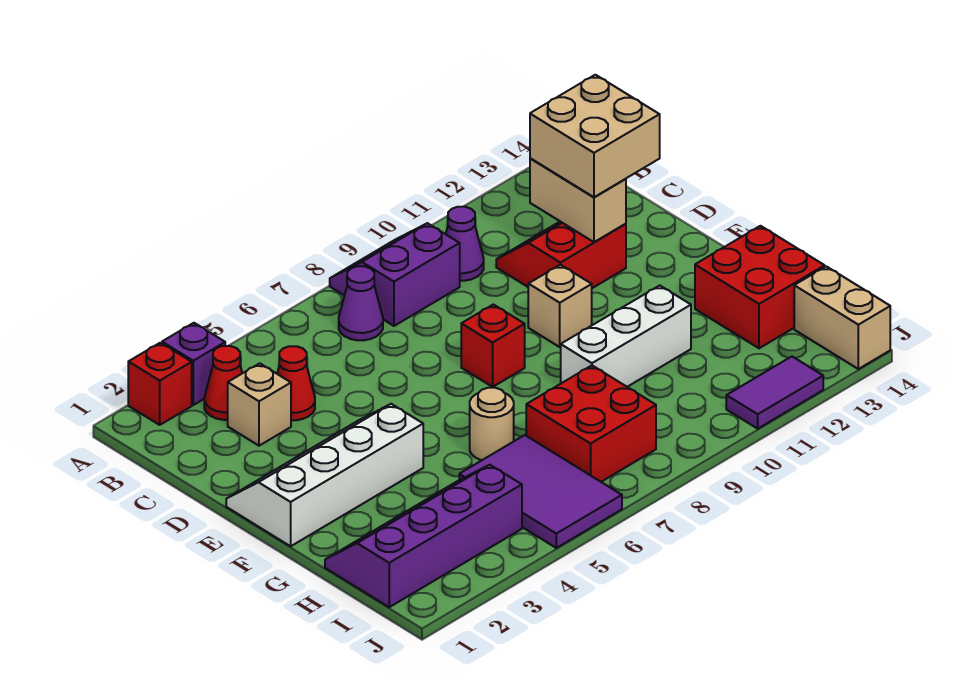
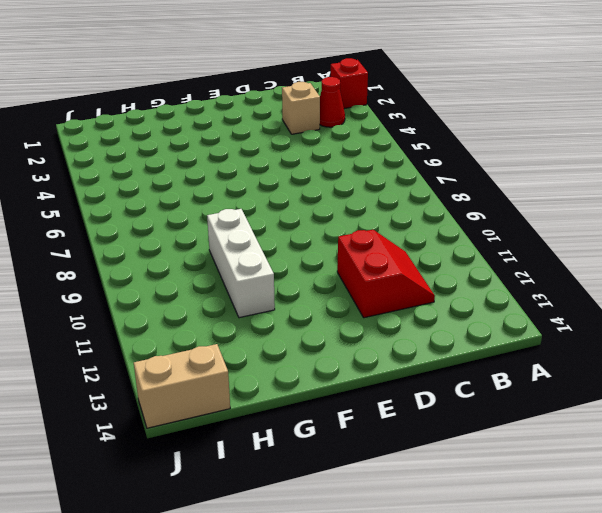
none -> purple brick A3 level 1
none -> purple slope A8:B9 level 1 top B
none -> purple cone B7 level 1

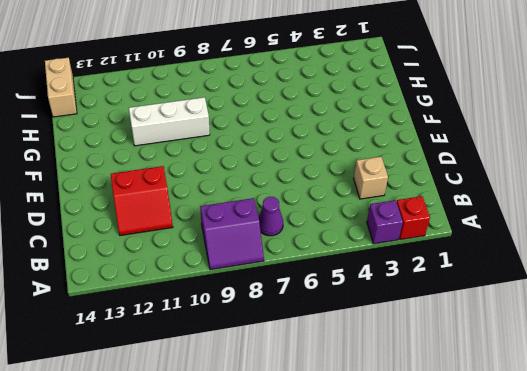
none -> red cone B3 level 1
none -> purple cone B10 level 1
none -> red cone C4 level 1

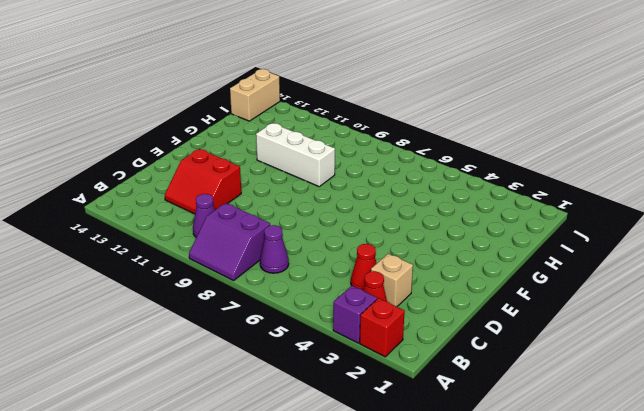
none -> white slope E1:F4 level 1 top F
none -> red brick E8 level 1
none -> tan brick E10 level 1

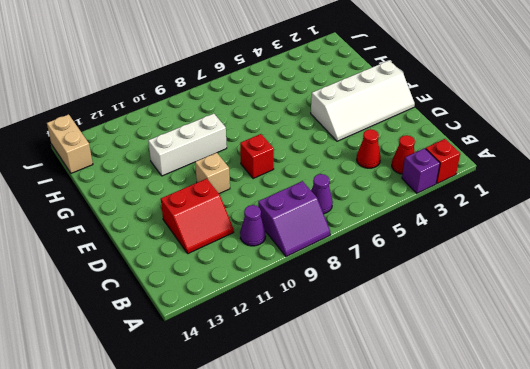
none -> tan brick C3 level 1
none -> tan round brick G6 level 1
none -> red brick G13:H14 level 1

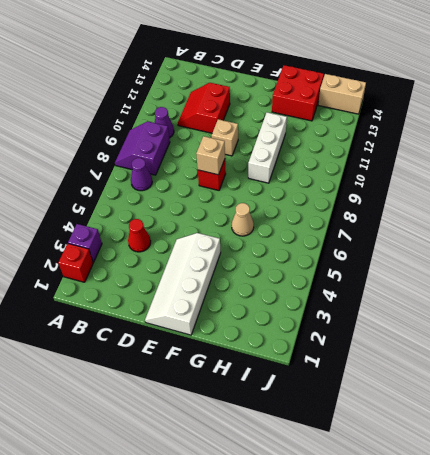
tan brick E8 level 2 -> tan brick C3 level 1
tan cone G6 level 1 -> tan round brick G6 level 1
none -> red cone B3 level 1
none -> purple slope H1:I4 level 1 top I
none -> purple tile H5:J6 level 1

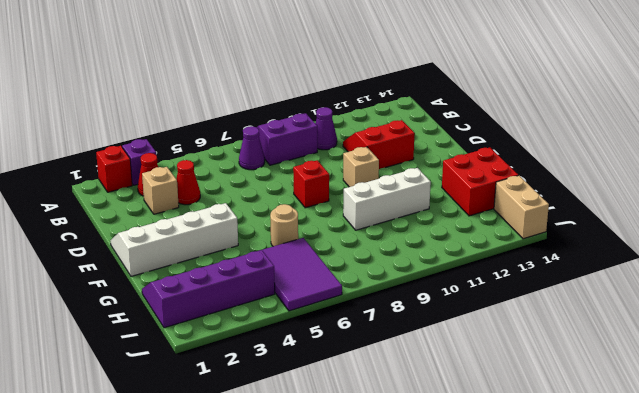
none -> red brick H7:I8 level 1
none -> purple tile J11:J12 level 1
none -> tan brick C12:D12 level 2

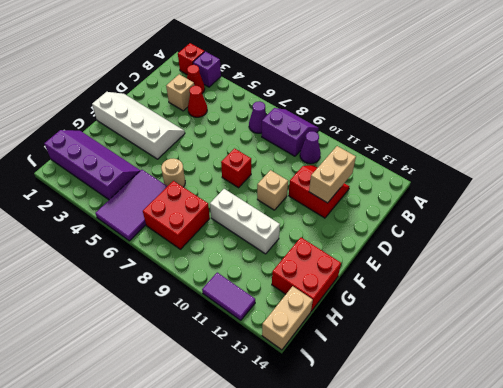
none -> tan brick C12:D13 level 3

